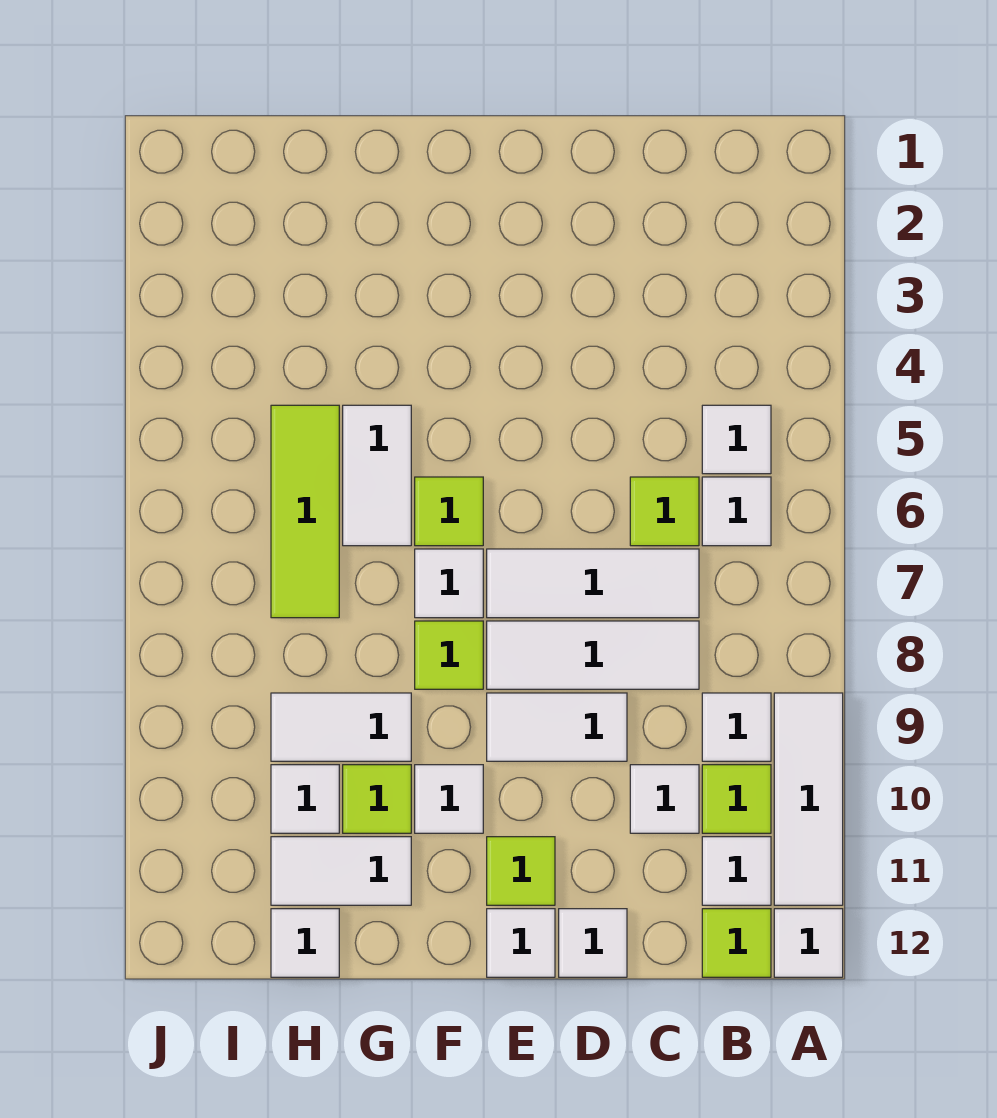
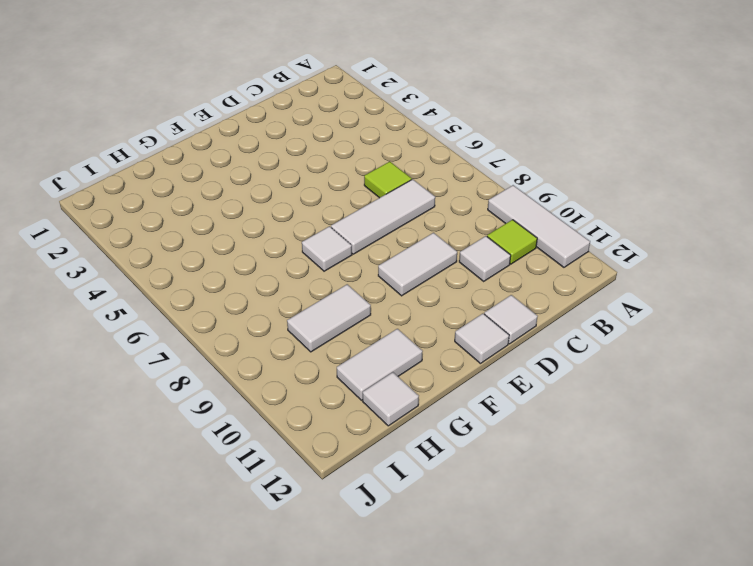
none -> white tile A12 level 1
none -> white tile B5 level 1
none -> white tile B6 level 1

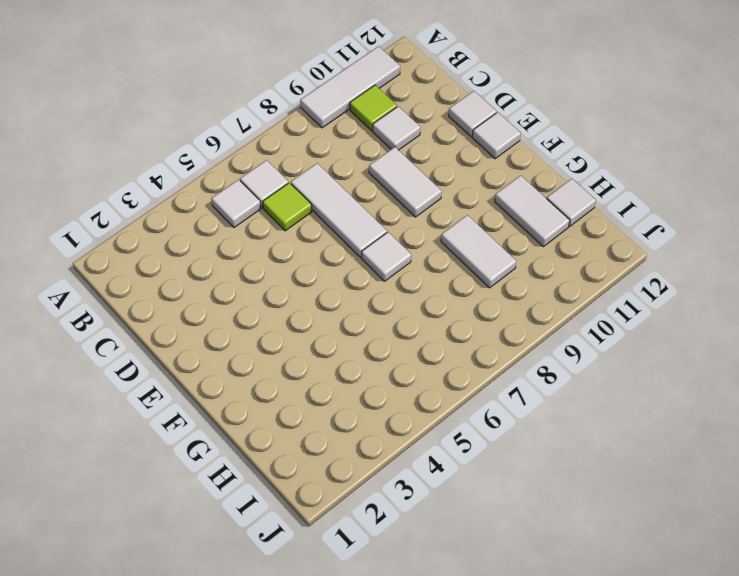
none -> white tile A12 level 1
none -> white tile B9 level 1
none -> white tile B11 level 1

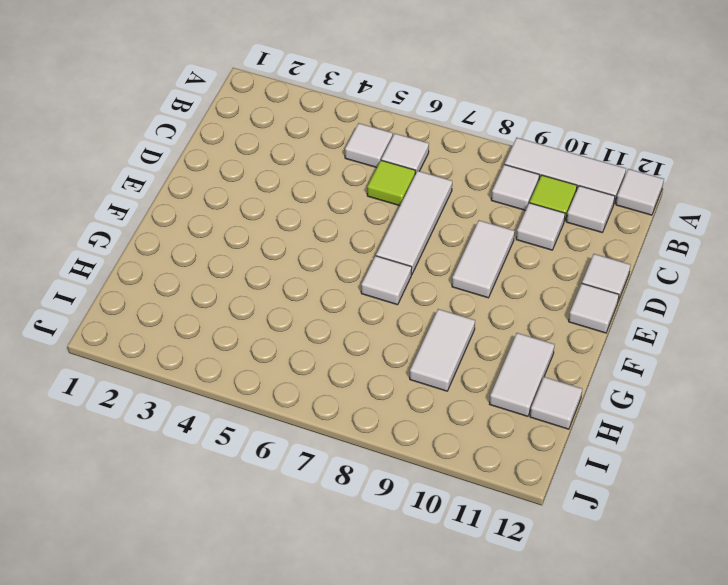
none -> lime tile B12 level 1
none -> white tile C8:E8 level 1
none -> lime tile E11 level 1

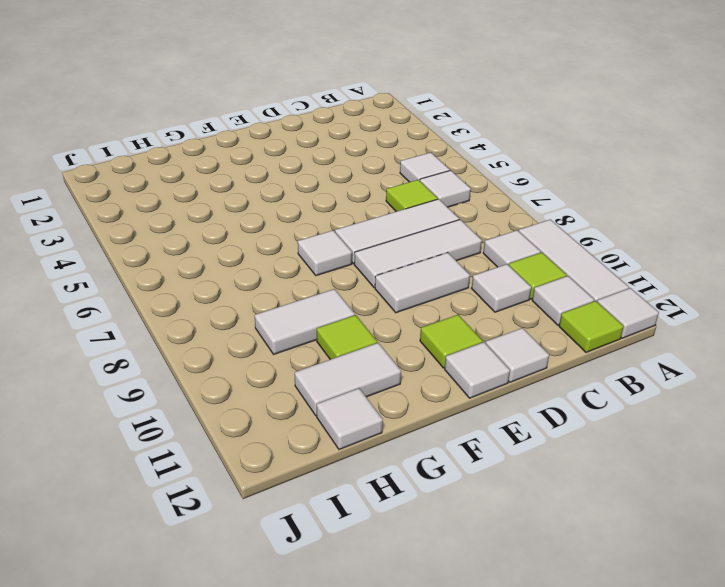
none -> lime tile F6 level 1
none -> lime tile F8 level 1
none -> white tile F10 level 1

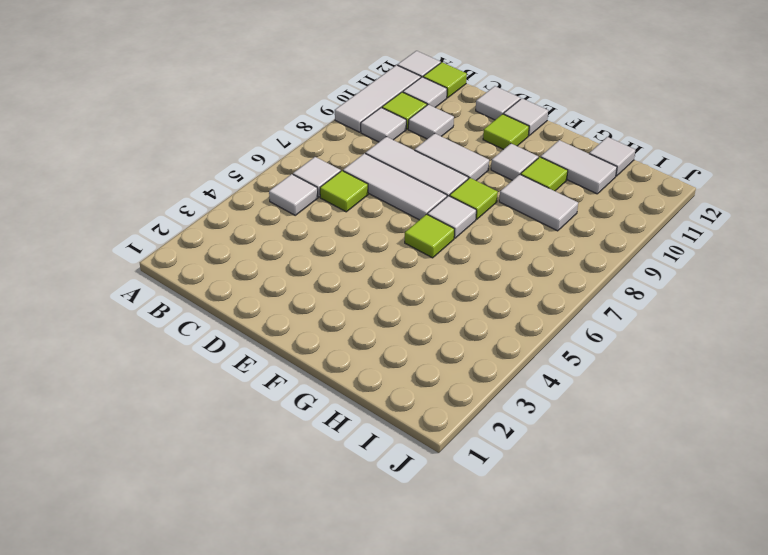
none -> white tile G5:G6 level 1
none -> lime tile H5:H7 level 1
none -> white tile H10 level 1

